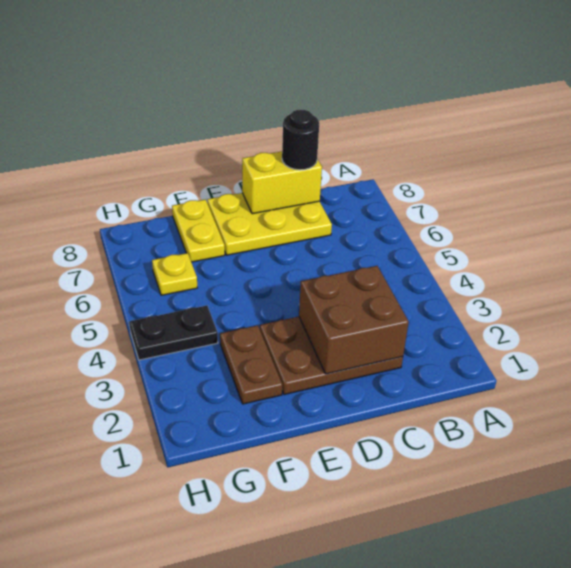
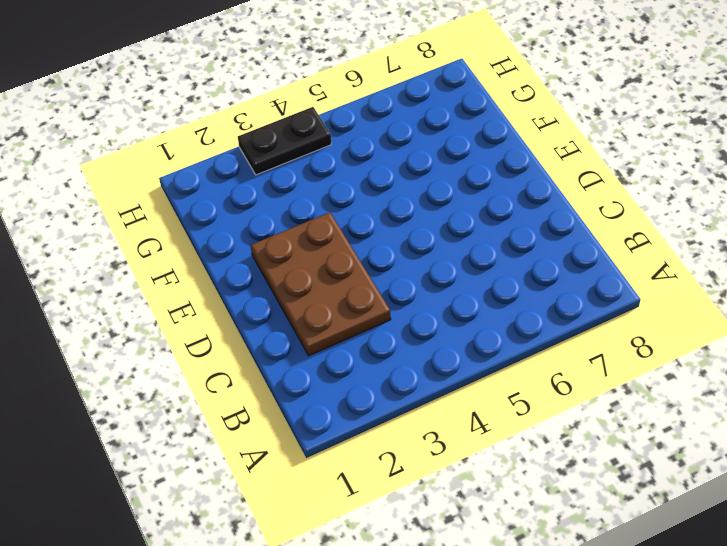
black plate H3:H4 level 1 -> black plate G4:H4 level 1
none -> yellow plate C7:E8 level 1
none -> brown plate F2:F3 level 1

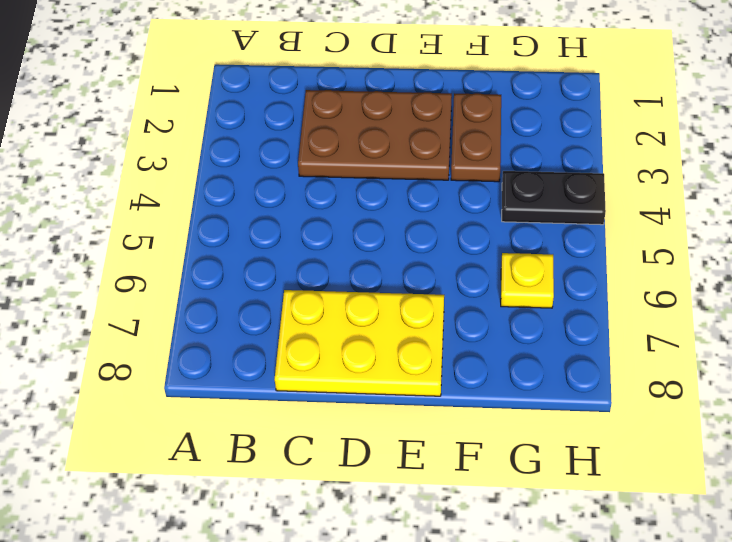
none -> yellow plate F7:F8 level 1
none -> brown brick C2:D3 level 2

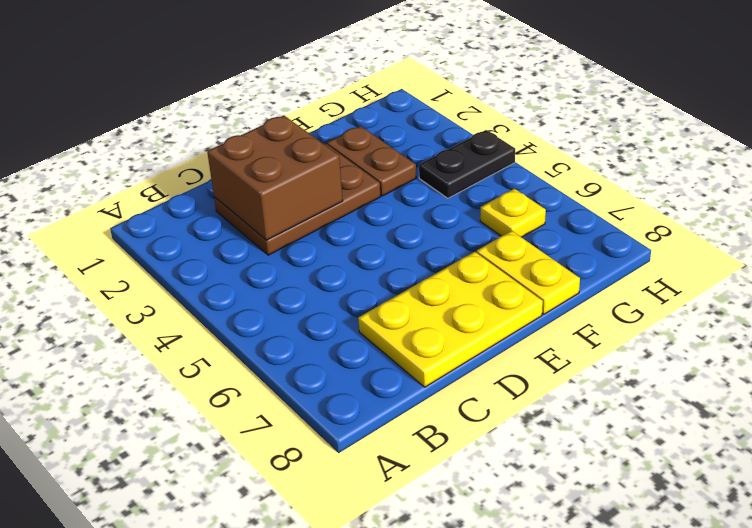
none -> yellow brick C8:D8 level 2
none -> black round brick C8 level 3

